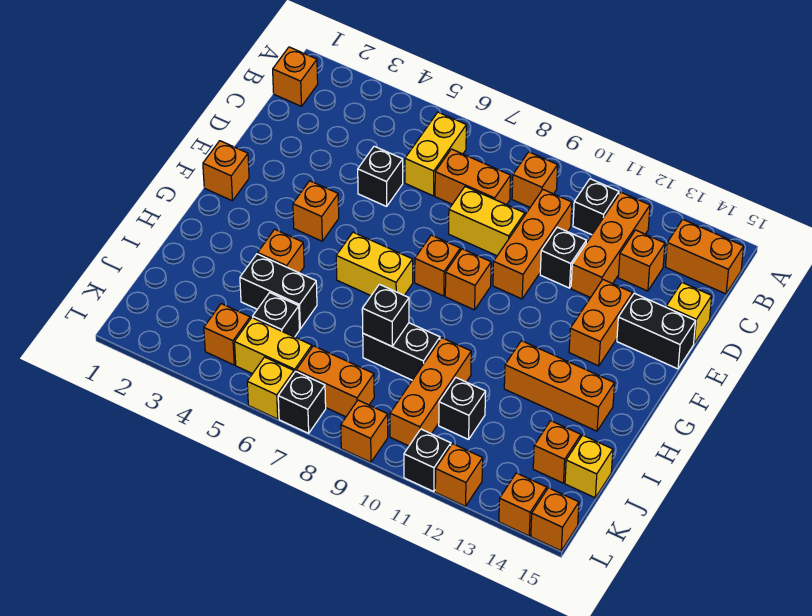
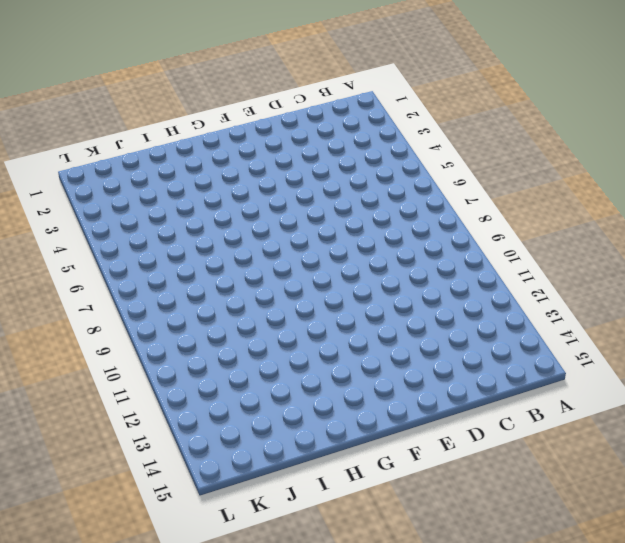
none -> orange brick B1 level 1
none -> yellow brick B6:C6 level 1
none -> orange brick B9 level 1
none -> black brick B11 level 1

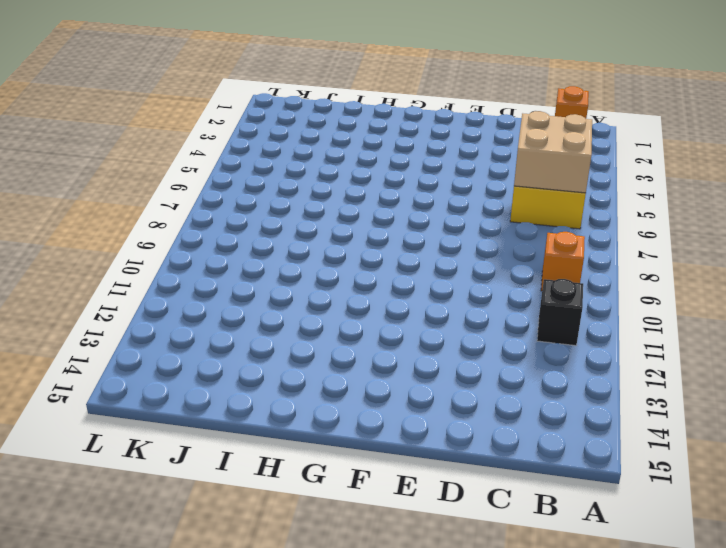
tan brick B5:C6 level 2 -> none
none -> orange brick B12:D12 level 1
none -> orange brick B14:B15 level 1
none -> orange brick C7:C8 level 1
none -> orange brick C10:E10 level 1

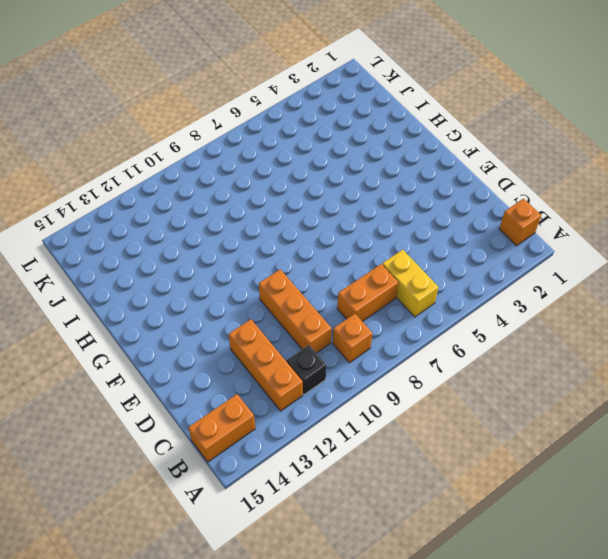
none -> orange brick C13 level 1
none -> black brick D5 level 1
none -> yellow brick D8:D9 level 1
none -> black brick D11 level 1

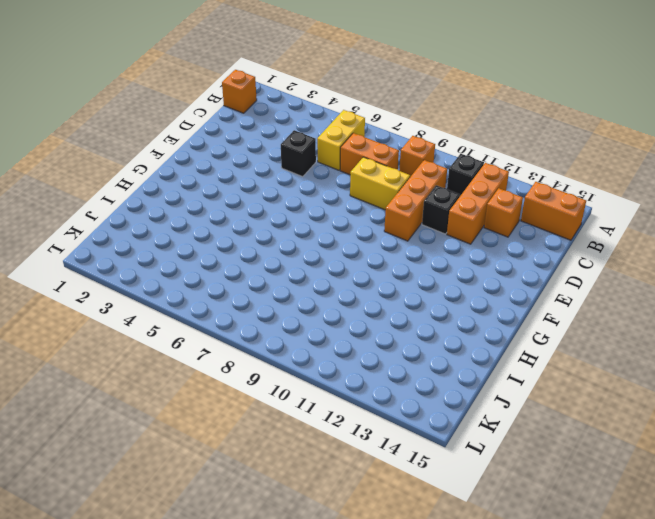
none -> yellow brick D15 level 1
none -> orange brick E13:F13 level 1
none -> black brick E14:E15 level 1
none -> orange brick F1 level 1

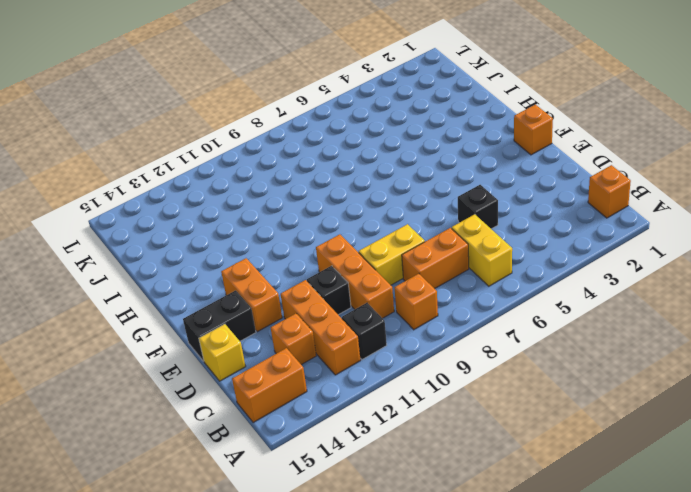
none -> orange brick F4 level 1
none -> orange brick F8 level 1
none -> orange brick F9 level 1
none -> yellow brick G6:G7 level 1

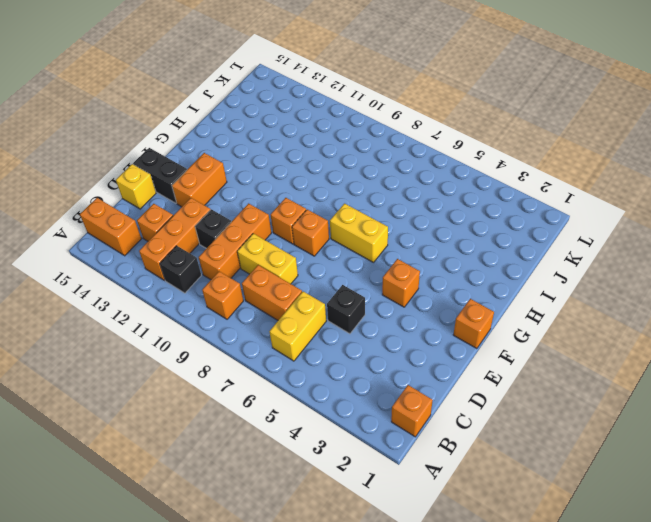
none -> orange brick H4 level 1
none -> orange brick H12:H14 level 1
none -> black brick I4:I5 level 1
none -> black brick I8:I9 level 1

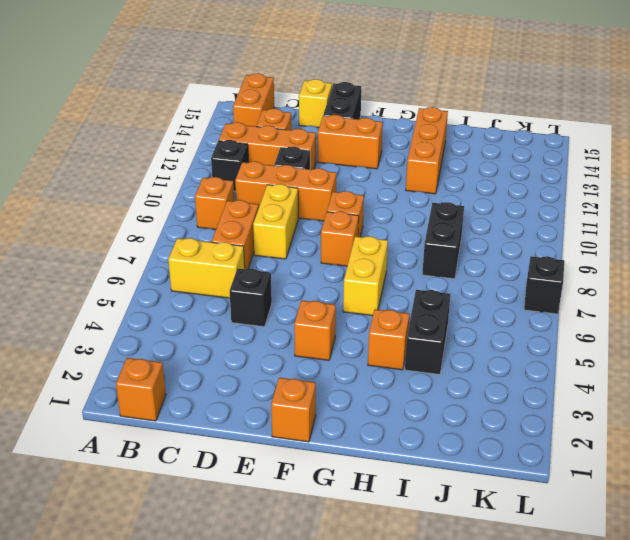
none -> orange brick I10:K10 level 1
none -> black brick J5 level 1
none -> black brick J11 level 1
none -> orange brick J14 level 1

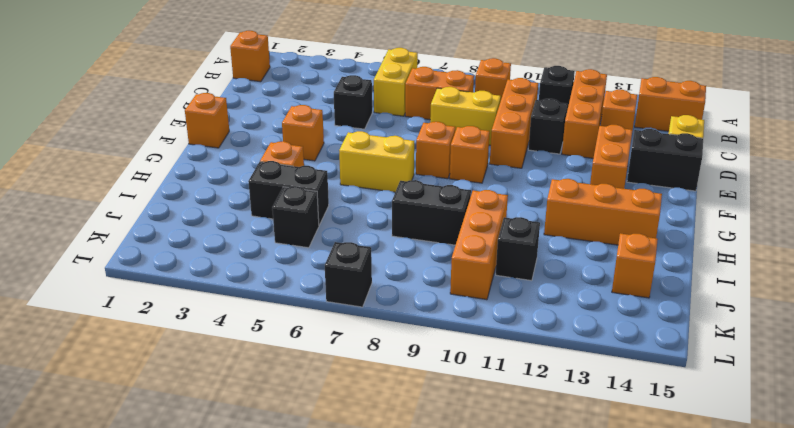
none -> yellow brick J15 level 1
none -> orange brick K4 level 1
none -> yellow brick K5:K6 level 1
none -> orange brick K7:K8 level 1

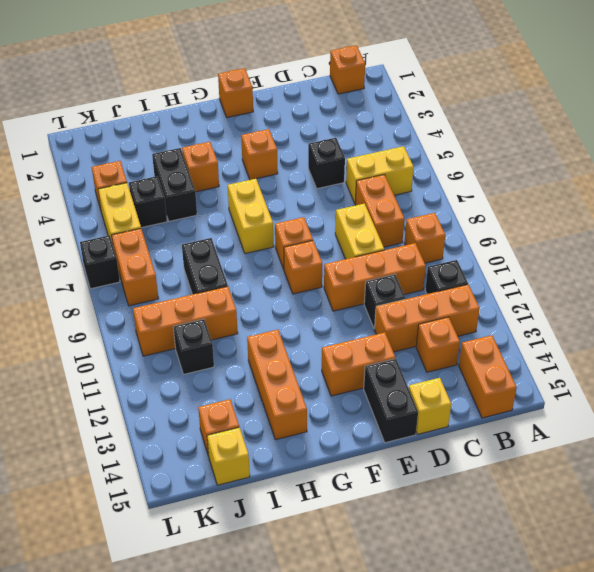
none -> yellow brick L6 level 1
none -> orange brick L9 level 1
none -> black brick L11 level 1
none -> orange brick L12 level 1

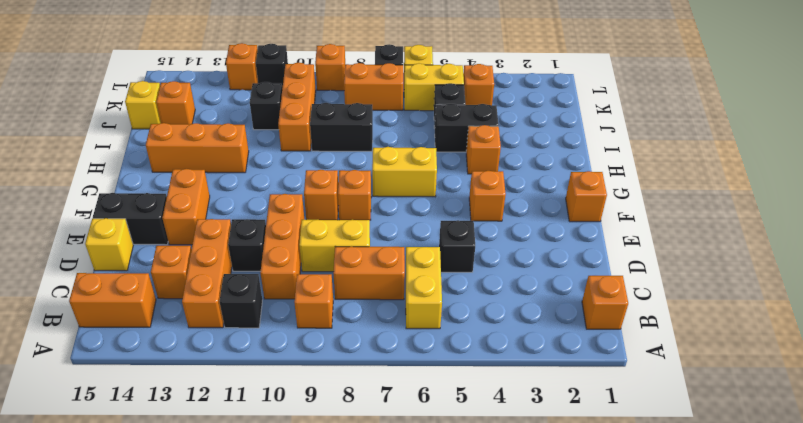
none -> orange brick L14 level 1
none -> orange brick L15 level 1
none -> black brick I8 level 2

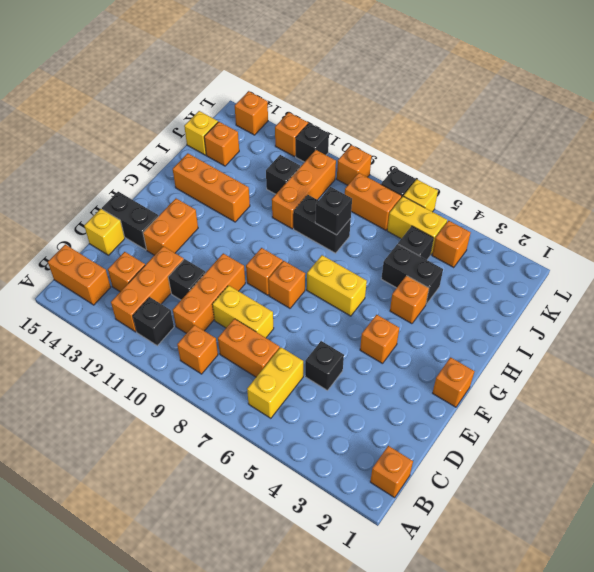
none -> orange brick L15 level 1

